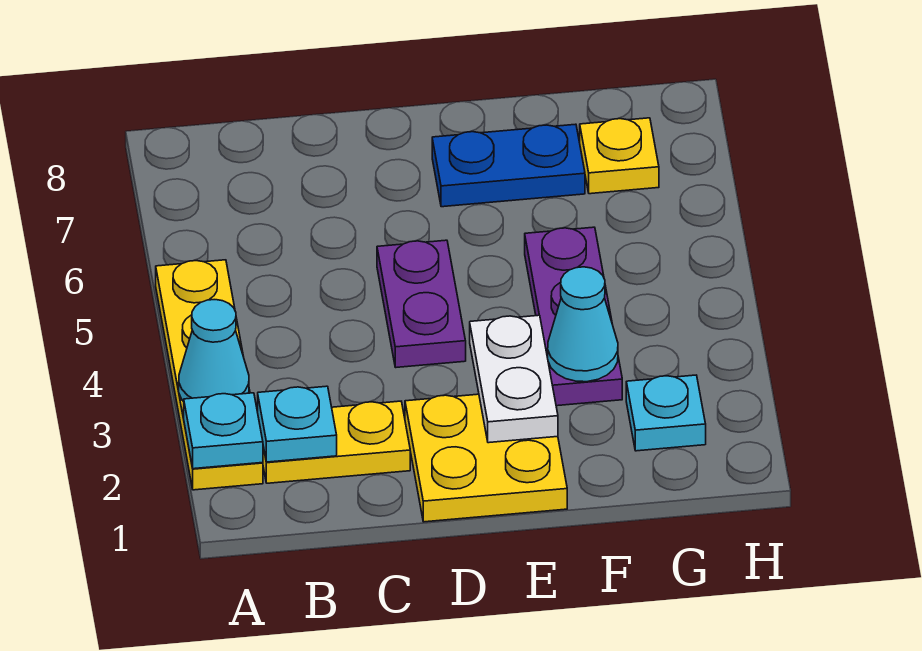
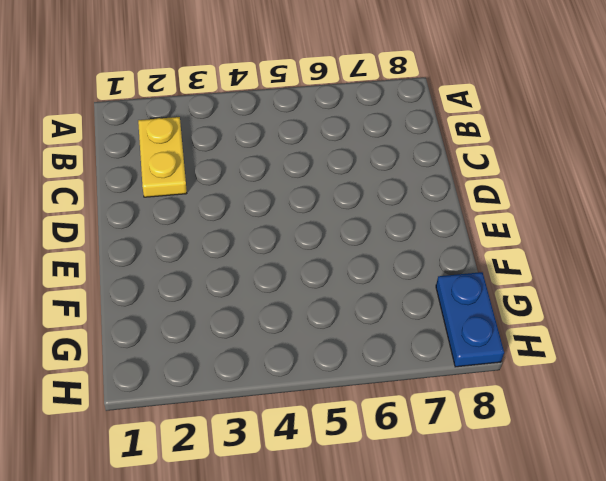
blue plate G8:H8 level 1 -> blue plate E7:F7 level 1
none -> yellow plate A2:A5 level 1
none -> yellow plate D1:E2 level 1
none -> purple plate D4:D5 level 1

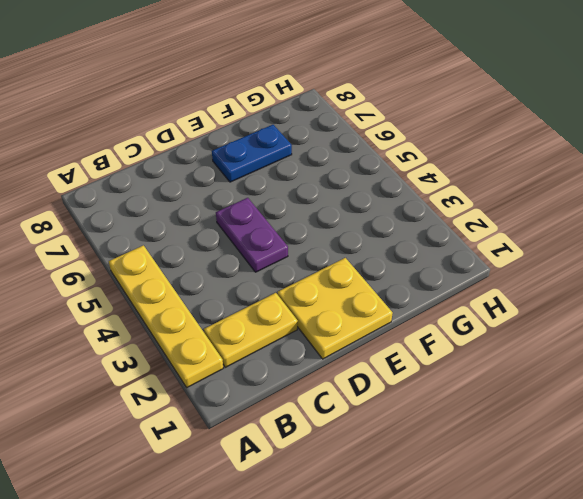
none -> purple plate F3:F5 level 1
none -> cyan plate G2 level 1
none -> yellow plate G7 level 1

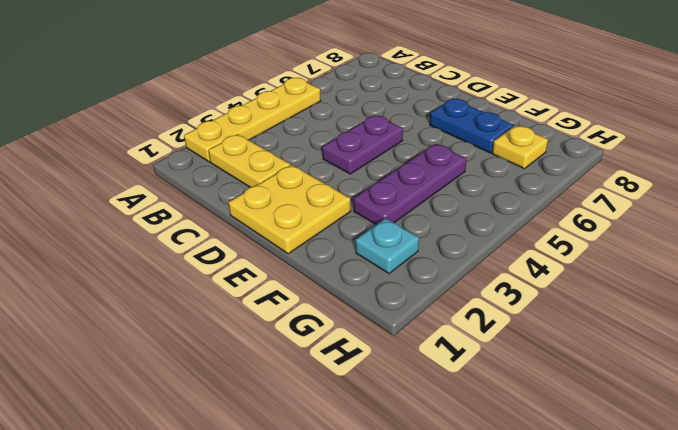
none -> cyan plate A2 level 2
none -> cyan cone A3 level 2
none -> cyan plate B2 level 2

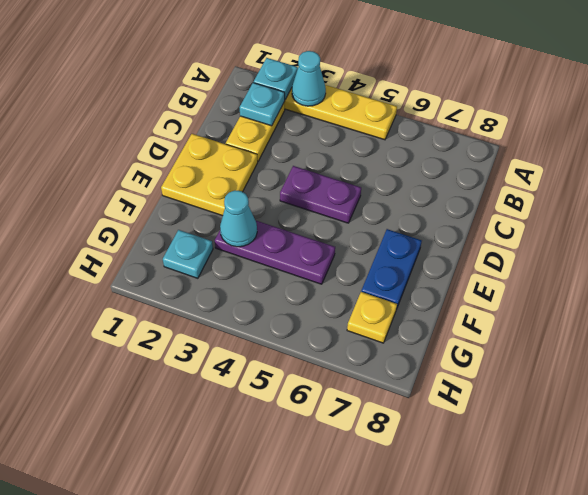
none -> white plate E2:E3 level 2

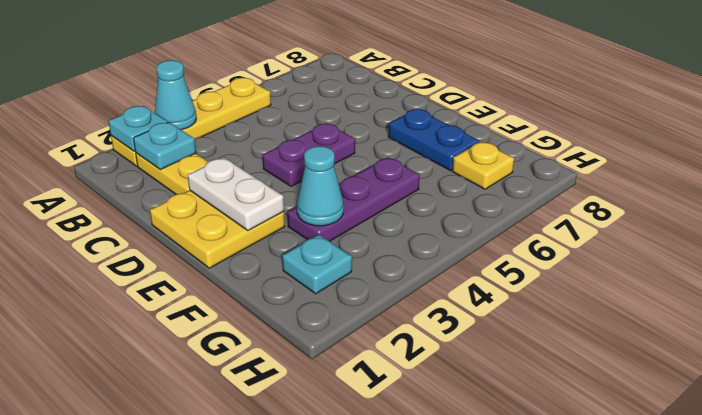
white plate D2:E2 level 2 -> white plate E2:E3 level 2

